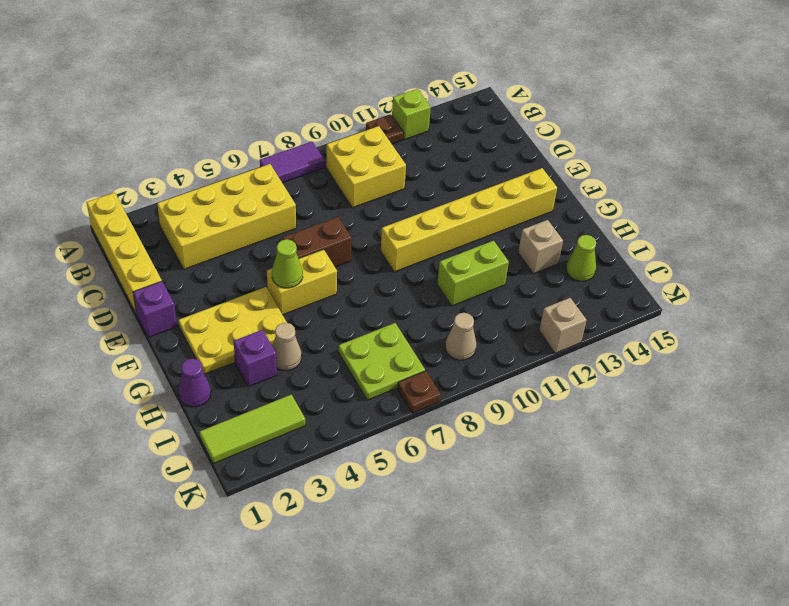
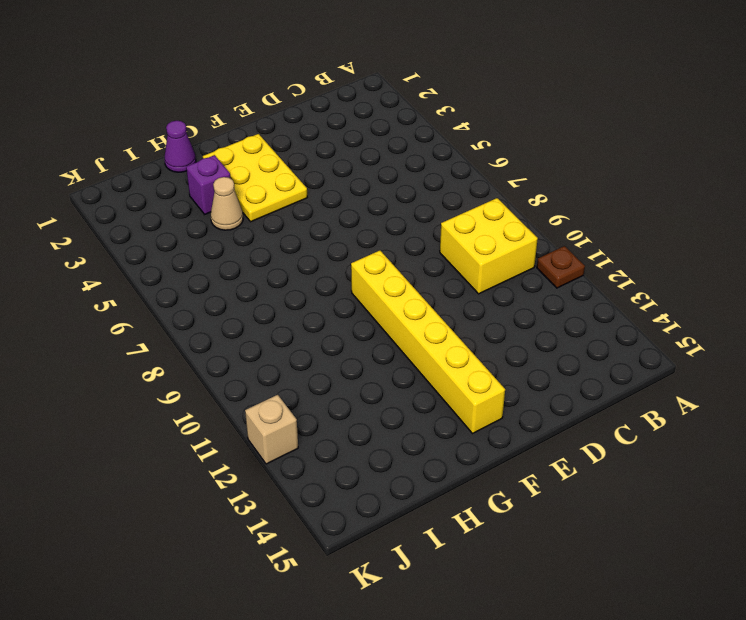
none -> yellow brick A1:D1 level 1
none -> purple tile A7:A8 level 1
none -> lime brick A12 level 1

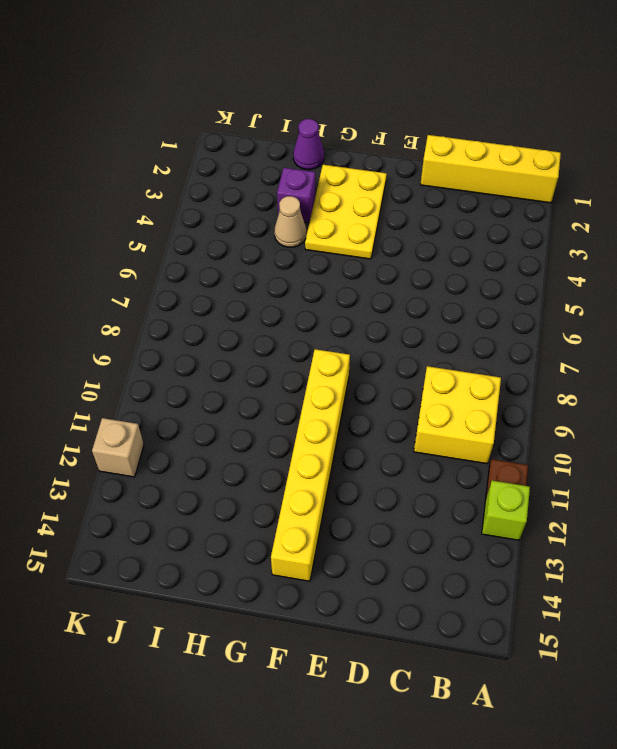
none -> purple tile A7:A8 level 1
none -> yellow brick B3:C6 level 1
none -> purple brick E1 level 1

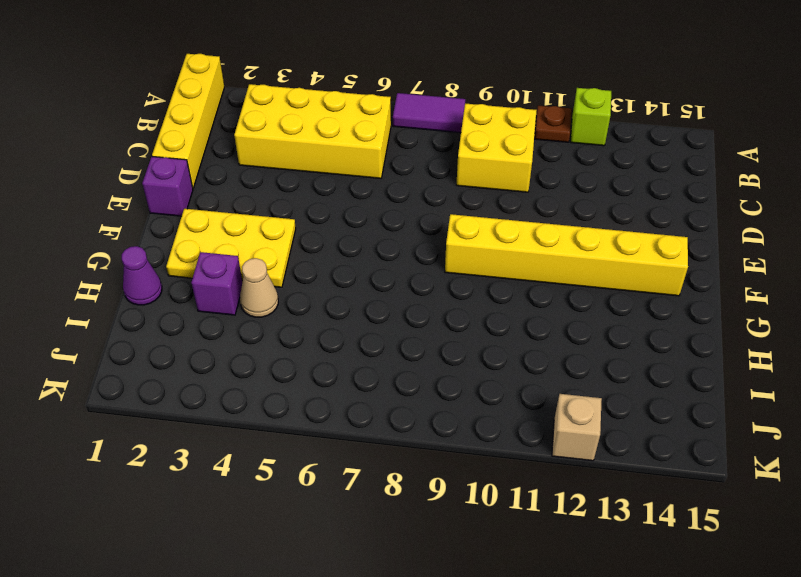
none -> brown brick E6:E7 level 1
none -> yellow brick F5:F6 level 1
none -> lime brick H10:H11 level 1

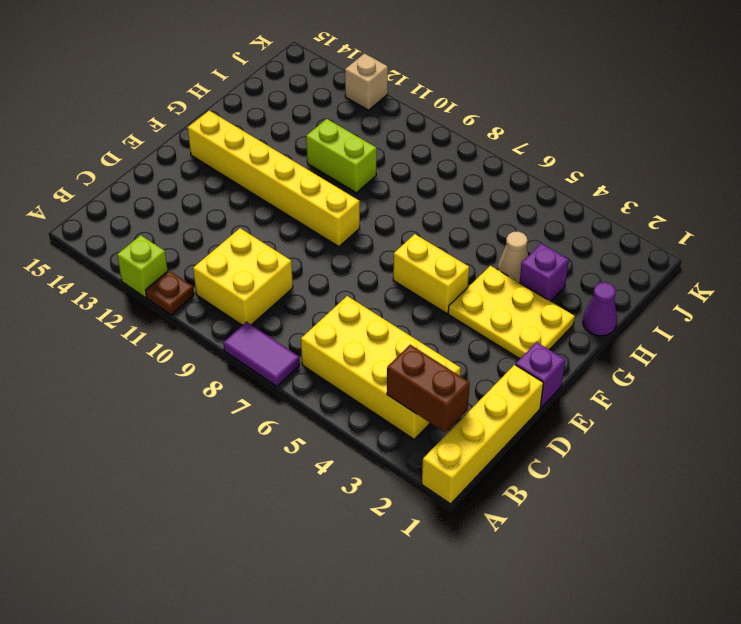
brown brick B2:B3 level 2 -> brown brick E6:E7 level 1
none -> tan brick H13 level 1
none -> lime plate I6:J7 level 1
none -> lime cone I14 level 1

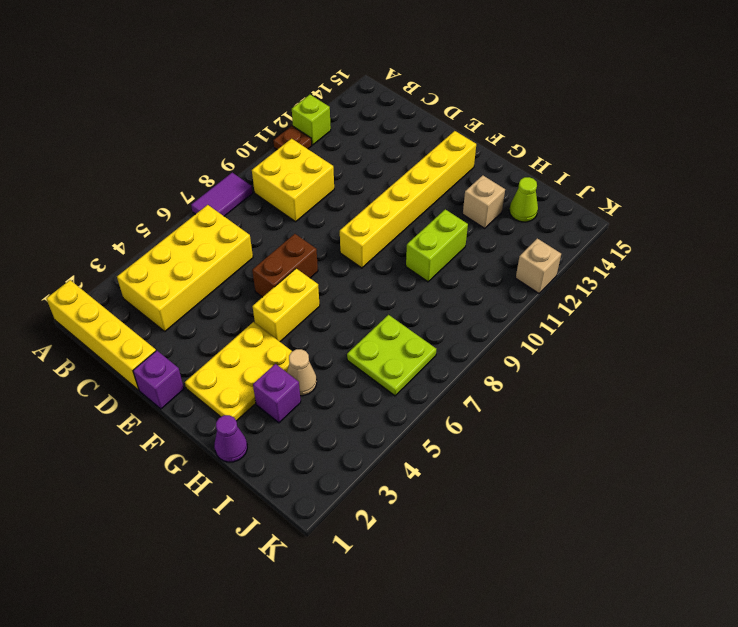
none -> lime tile J1:J3 level 1
none -> tan cone J9 level 1
none -> brown plate K7 level 1

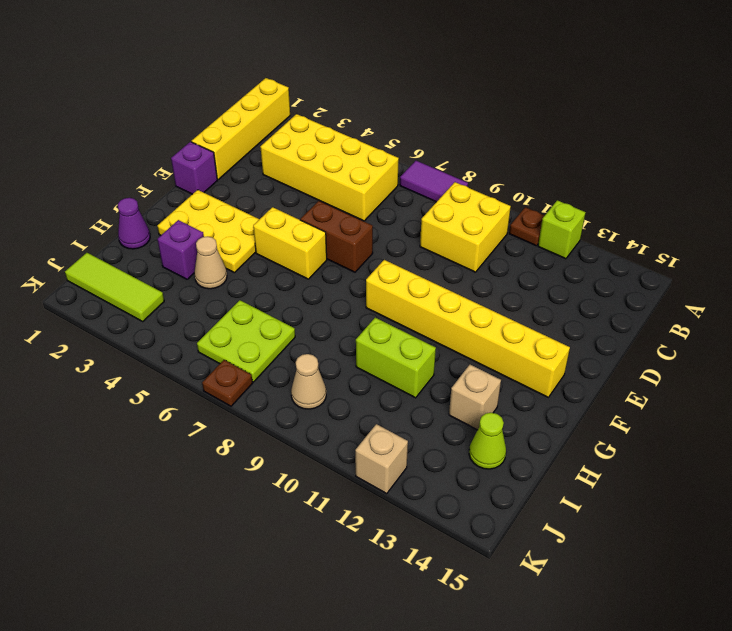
none -> lime cone F5 level 2

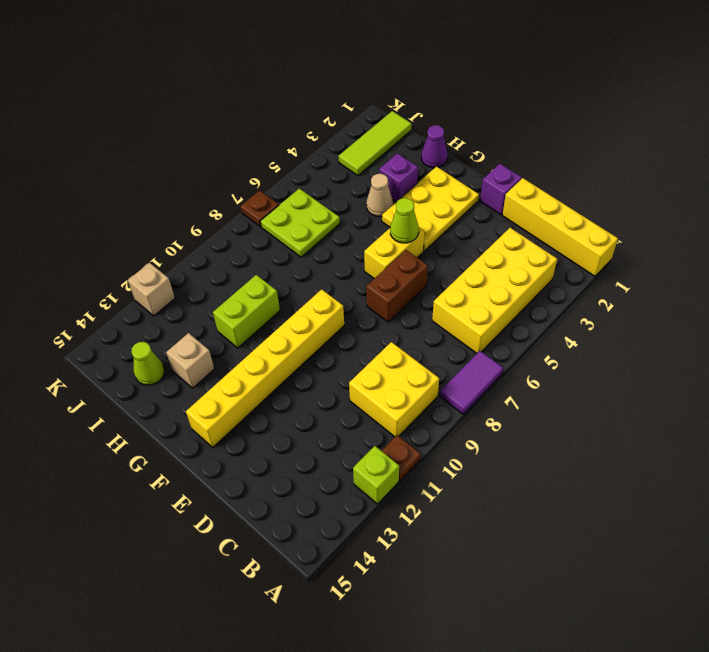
none -> tan cone J9 level 1

